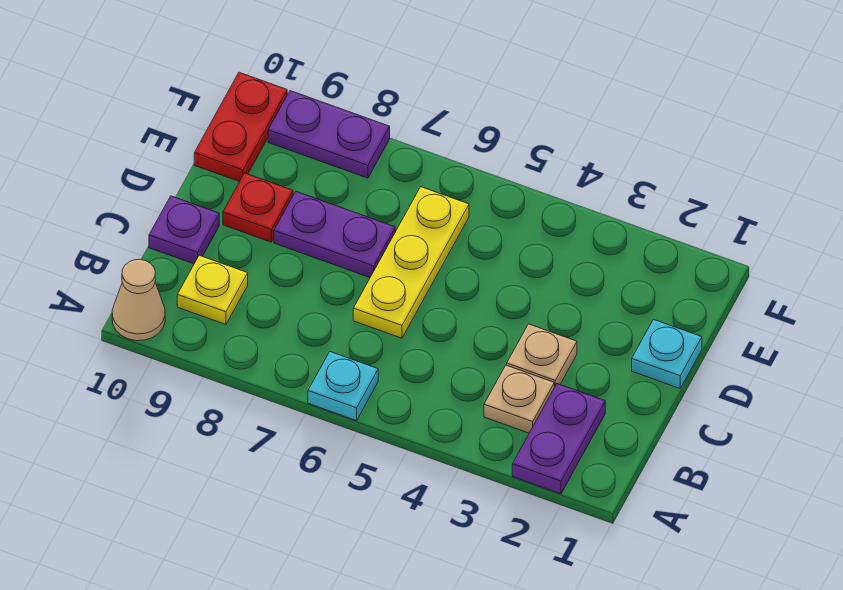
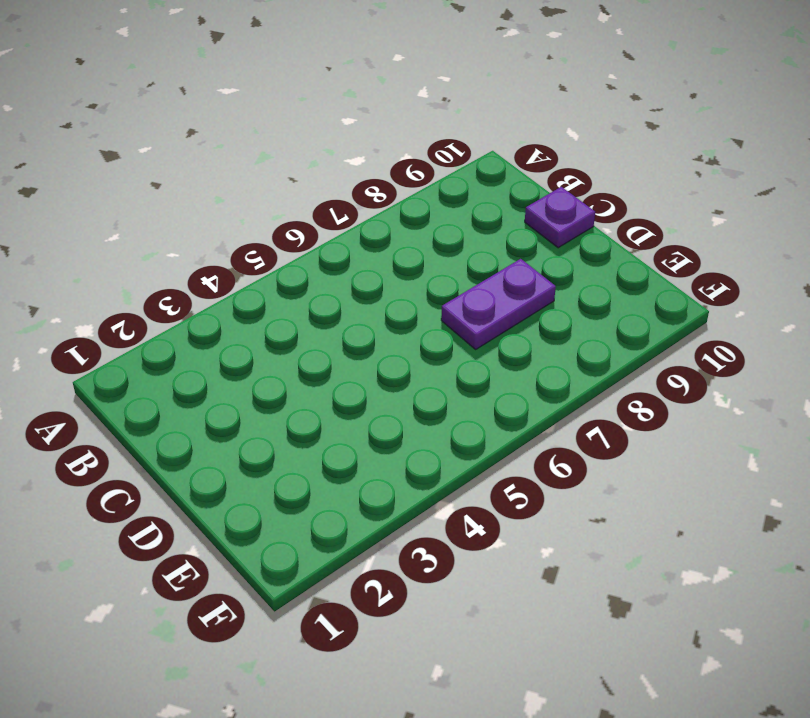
none -> purple plate A2:B2 level 1
none -> cyan plate A6 level 1
none -> tan cone A10 level 1

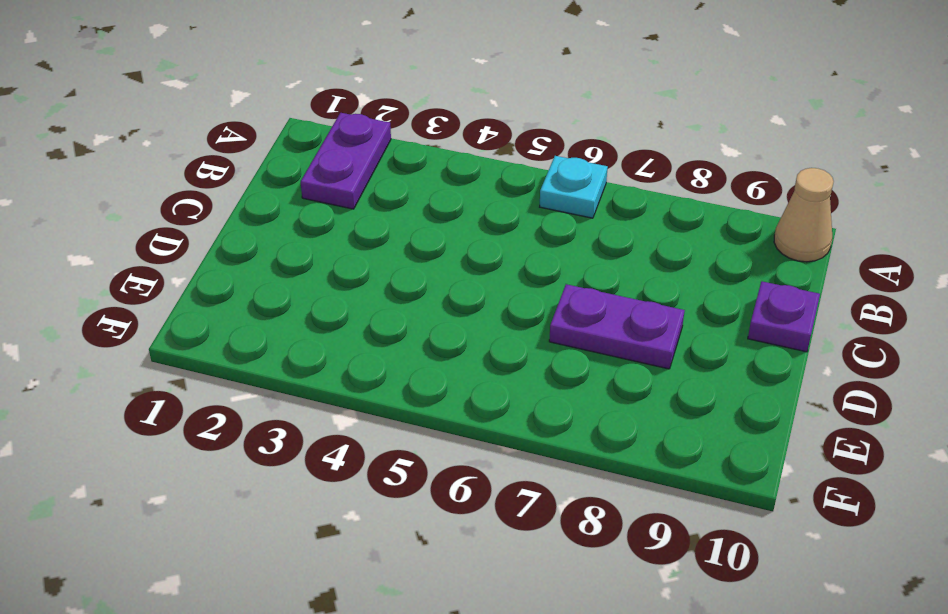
none -> tan plate B3 level 1
none -> yellow plate B9 level 1
none -> tan plate C3 level 1

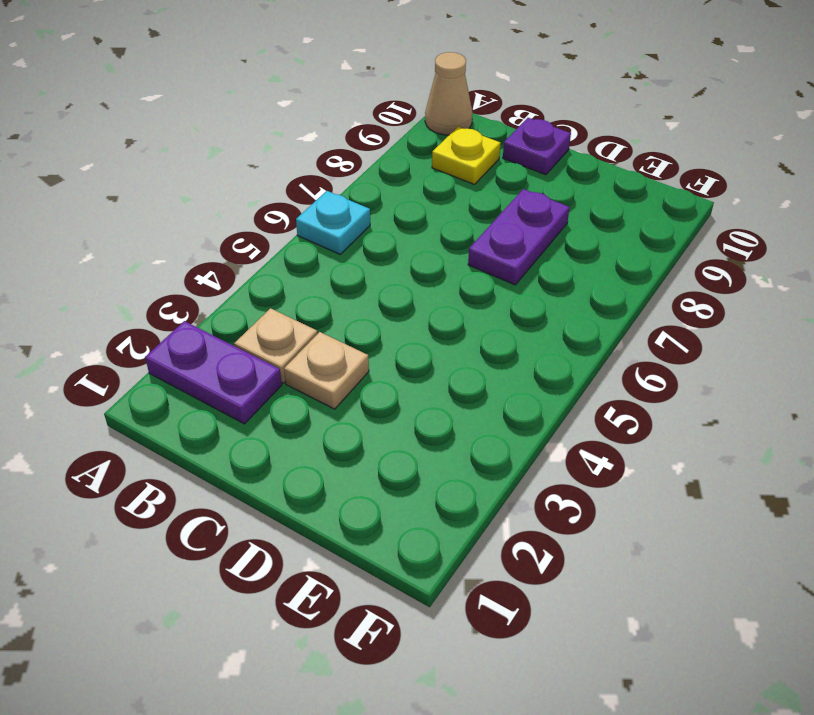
none -> yellow plate C6:E6 level 1
none -> cyan plate D1 level 1
none -> red plate D9 level 1

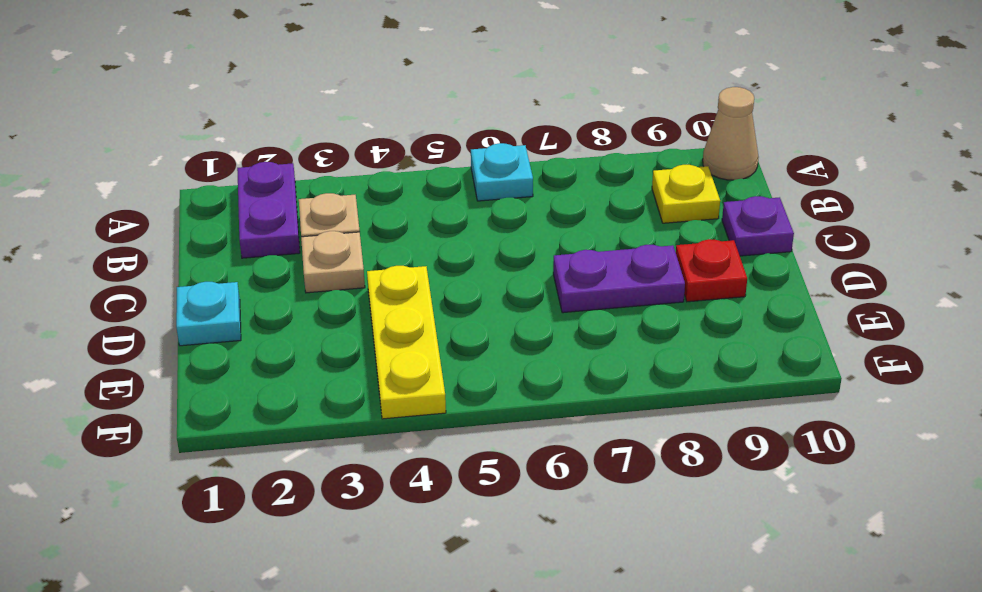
yellow plate D4:F4 level 1 -> yellow plate C6:E6 level 1
none -> red plate E10:F10 level 1
none -> purple plate F8:F9 level 1

